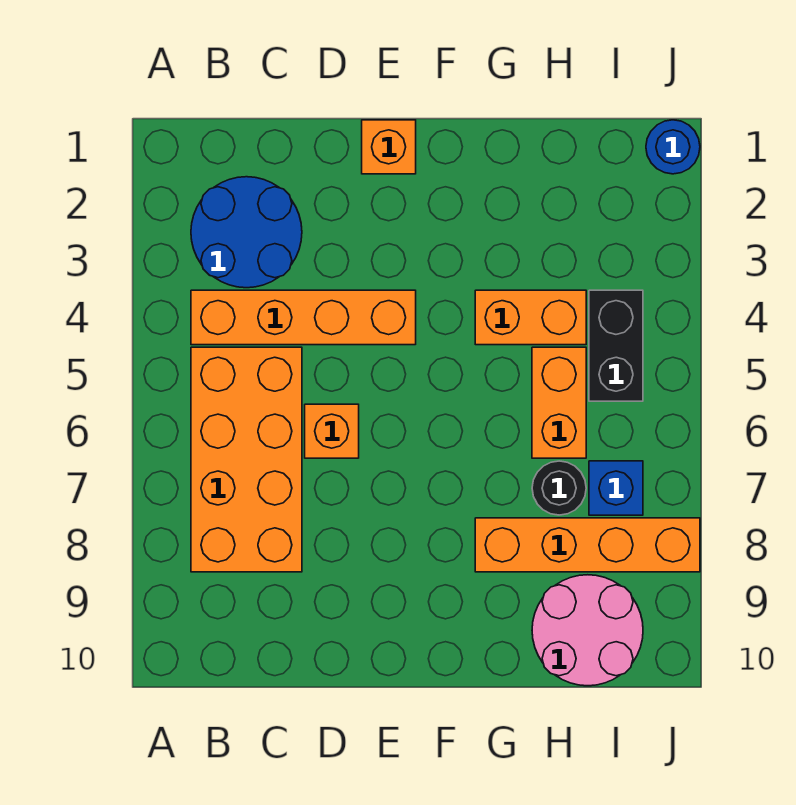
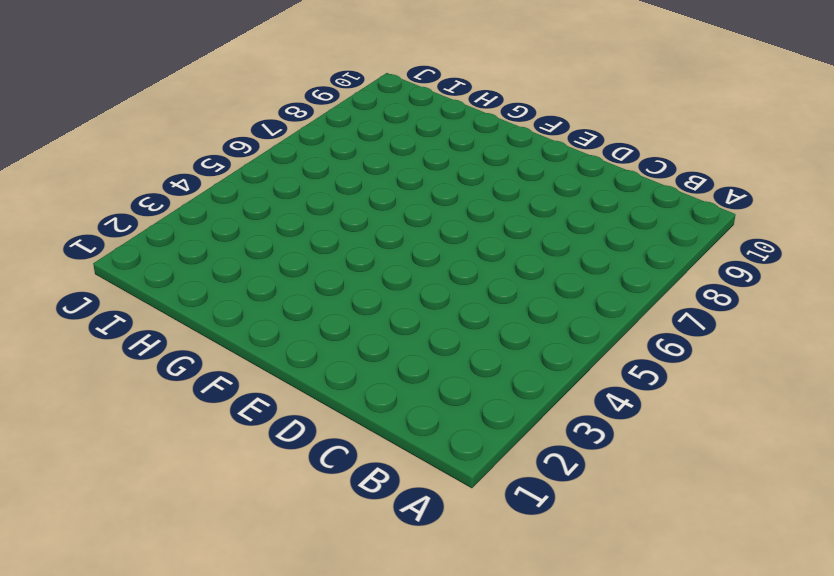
none -> blue round brick B2:C3 level 1
none -> orange brick B4:E4 level 1
none -> orange brick B5:C8 level 1

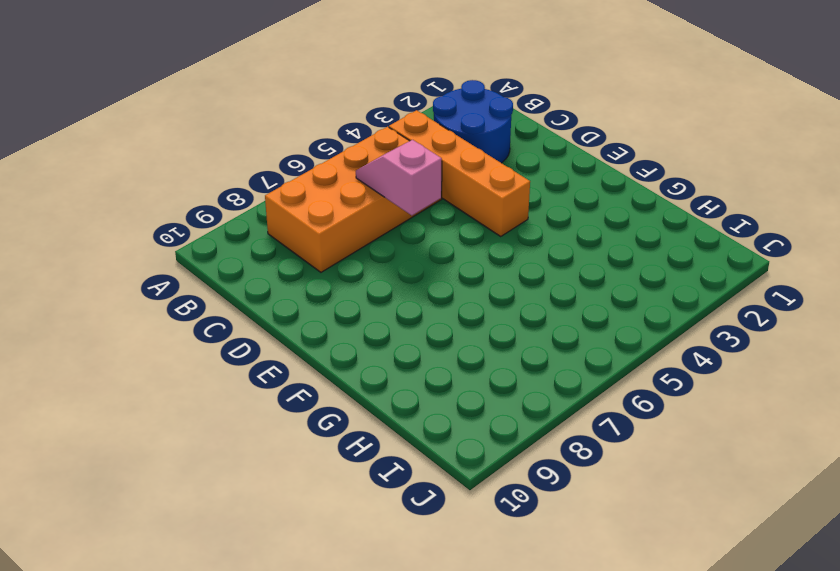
pink slope C6:D6 level 2 top D -> none
none -> orange brick D6 level 1
none -> orange brick E1 level 1
none -> orange brick G4:H4 level 1

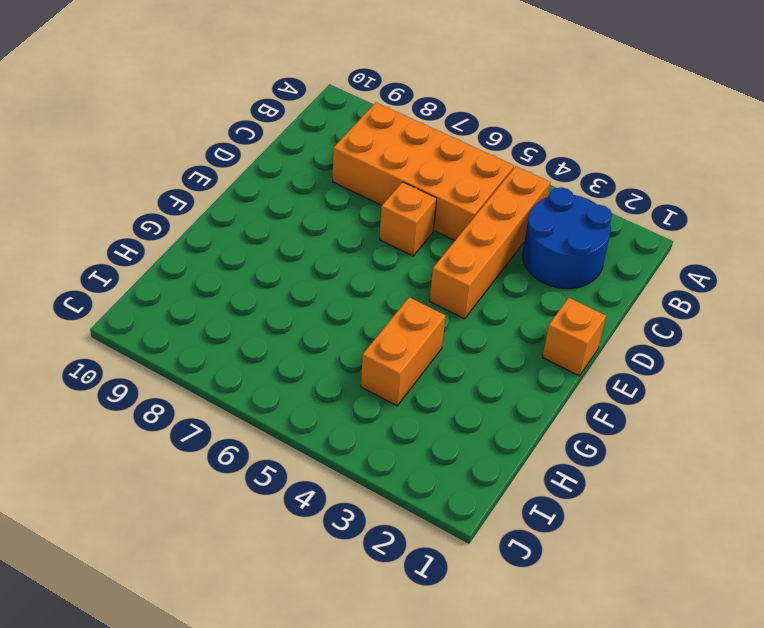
none -> orange brick G8:J8 level 1
none -> orange brick H5:H6 level 1
none -> black round brick H7 level 1

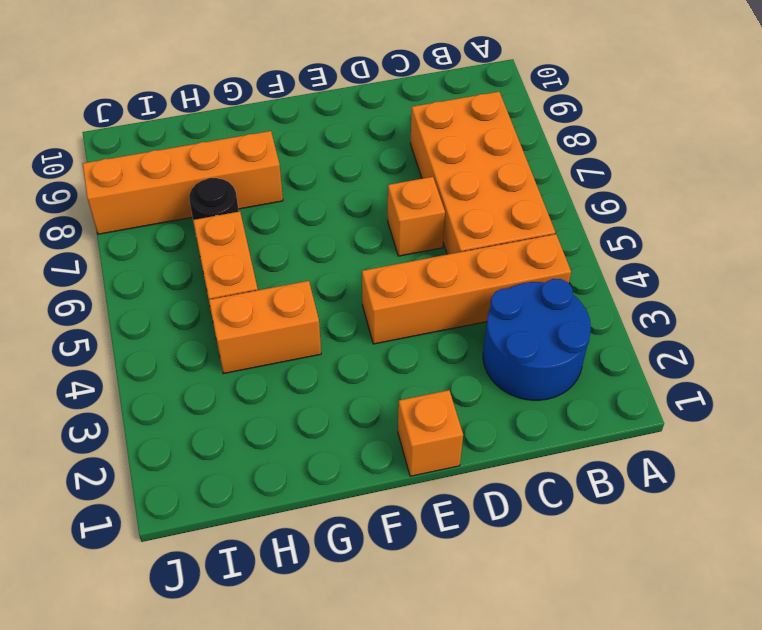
none -> pink round brick H9:I10 level 1
none -> black brick I4:I5 level 1
none -> blue brick I7 level 1

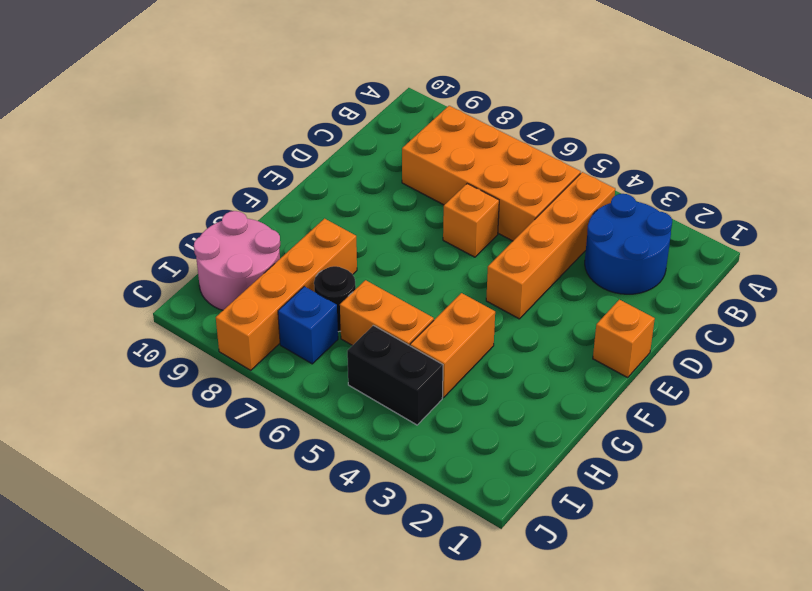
none -> blue round brick J1 level 1

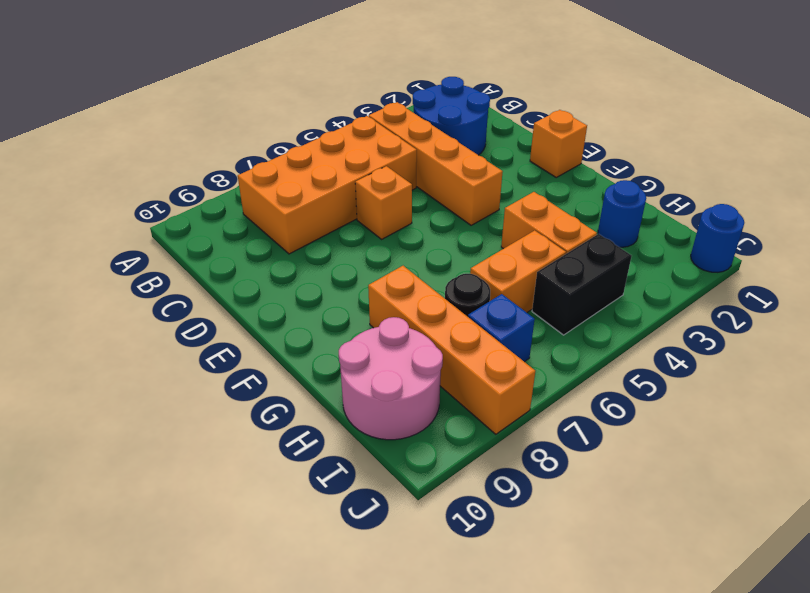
blue round brick H2 level 1 -> none

